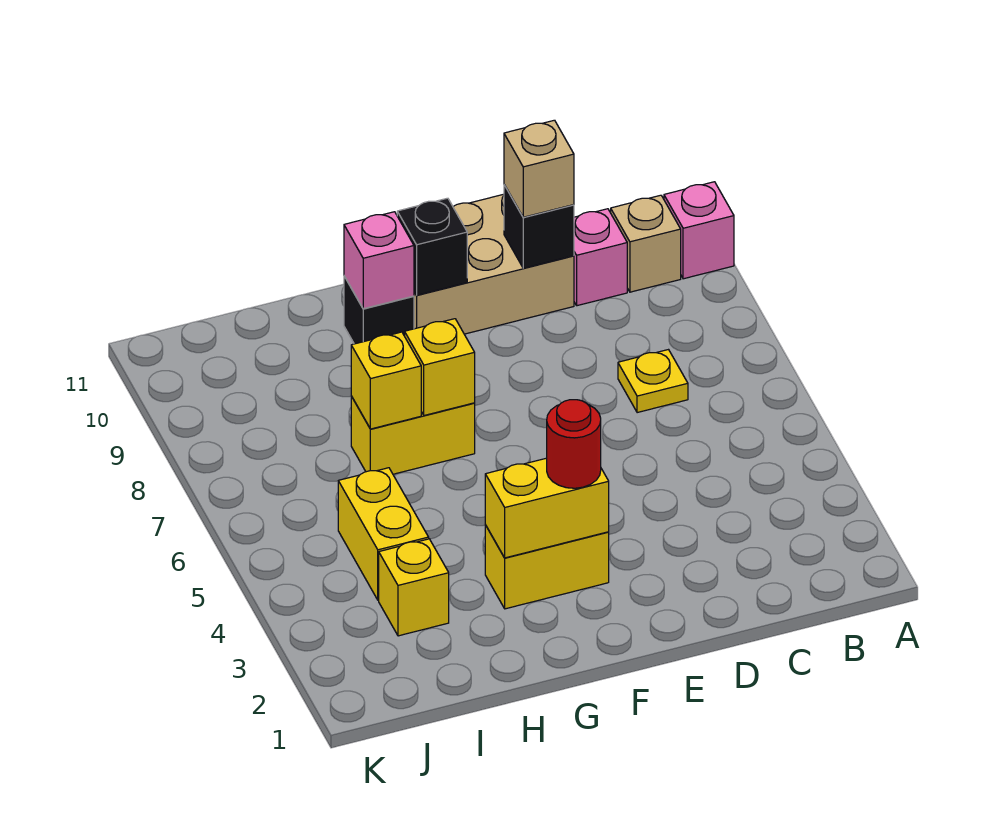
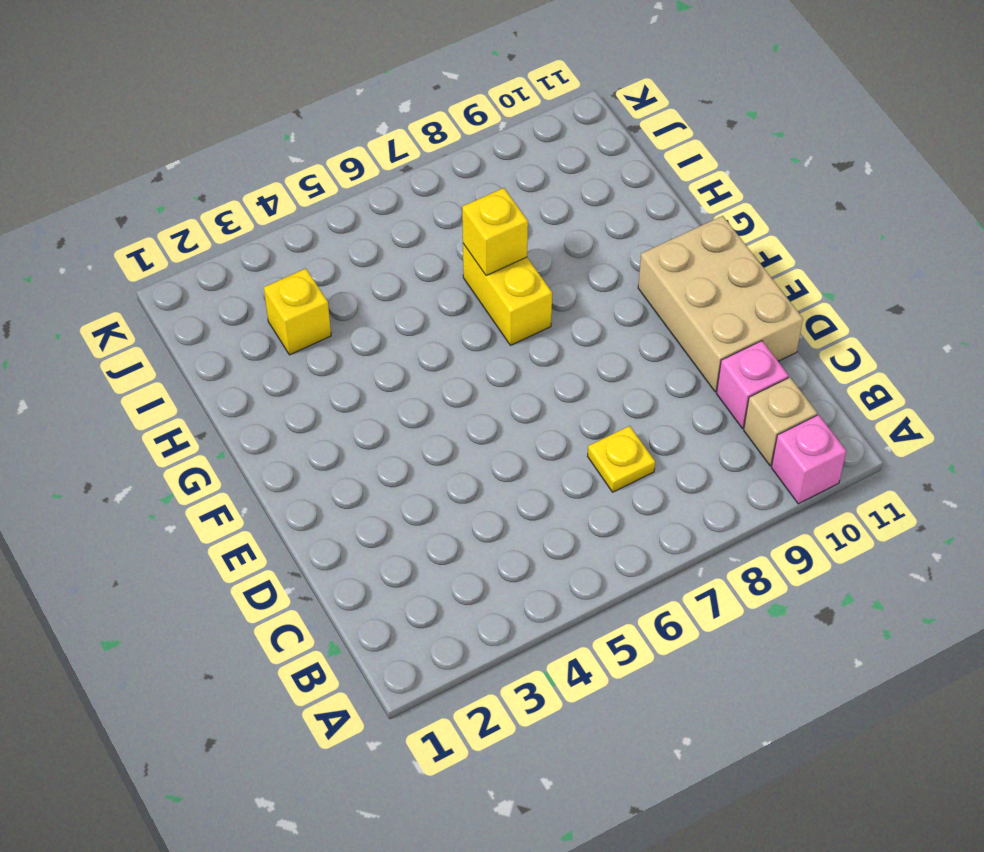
none -> yellow brick F3:G3 level 1
none -> black brick G10 level 1
none -> yellow brick I4:I5 level 1

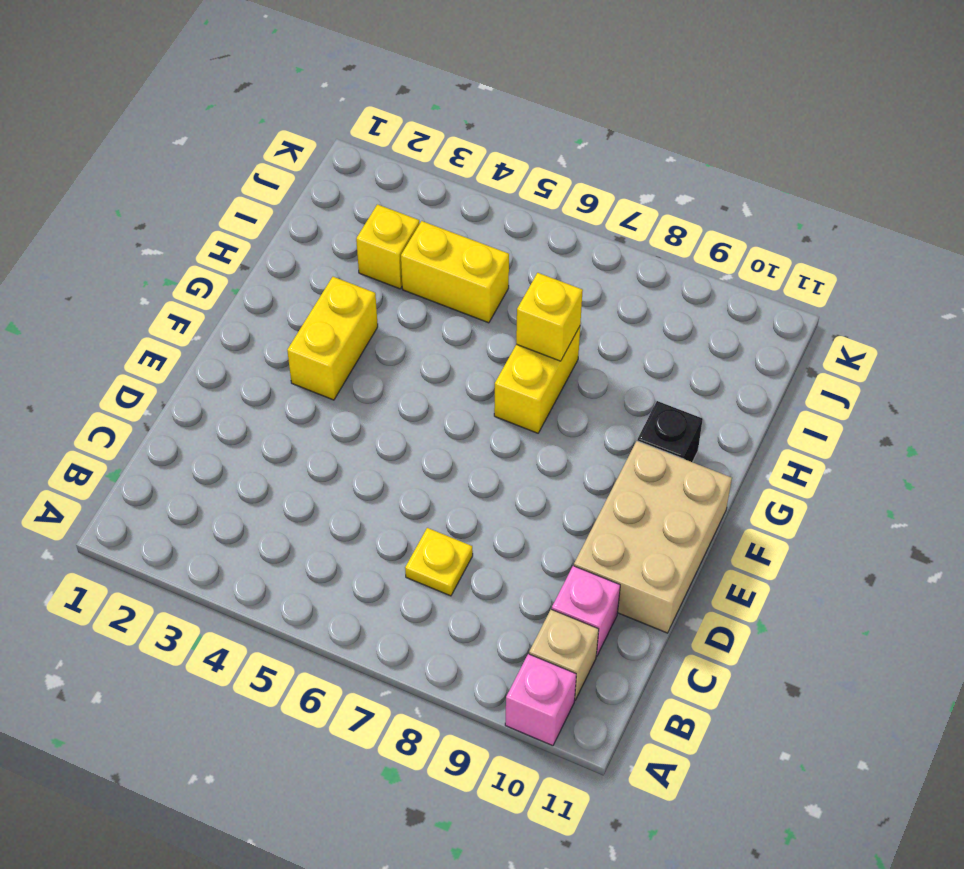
none -> black brick D10 level 2
none -> yellow brick F3:G3 level 2
none -> black brick F10 level 2

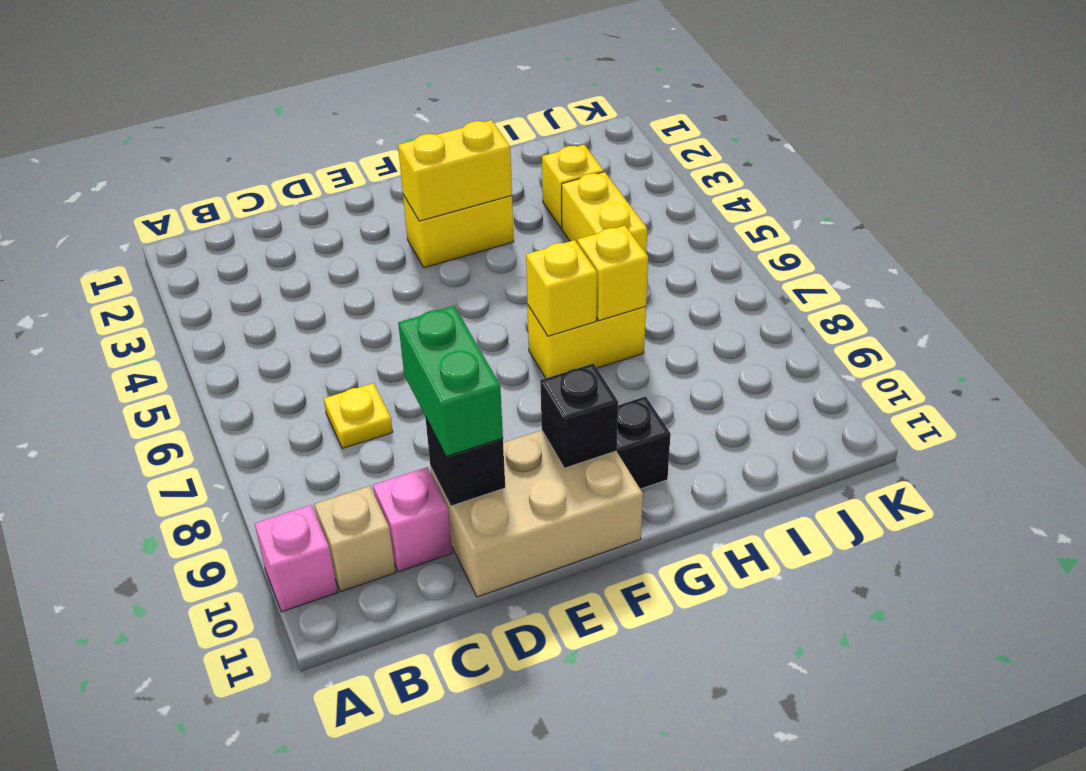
green brick D9:D10 level 3 -> tan brick D10 level 3
none -> pink brick G10 level 2
none -> red round brick F3 level 3

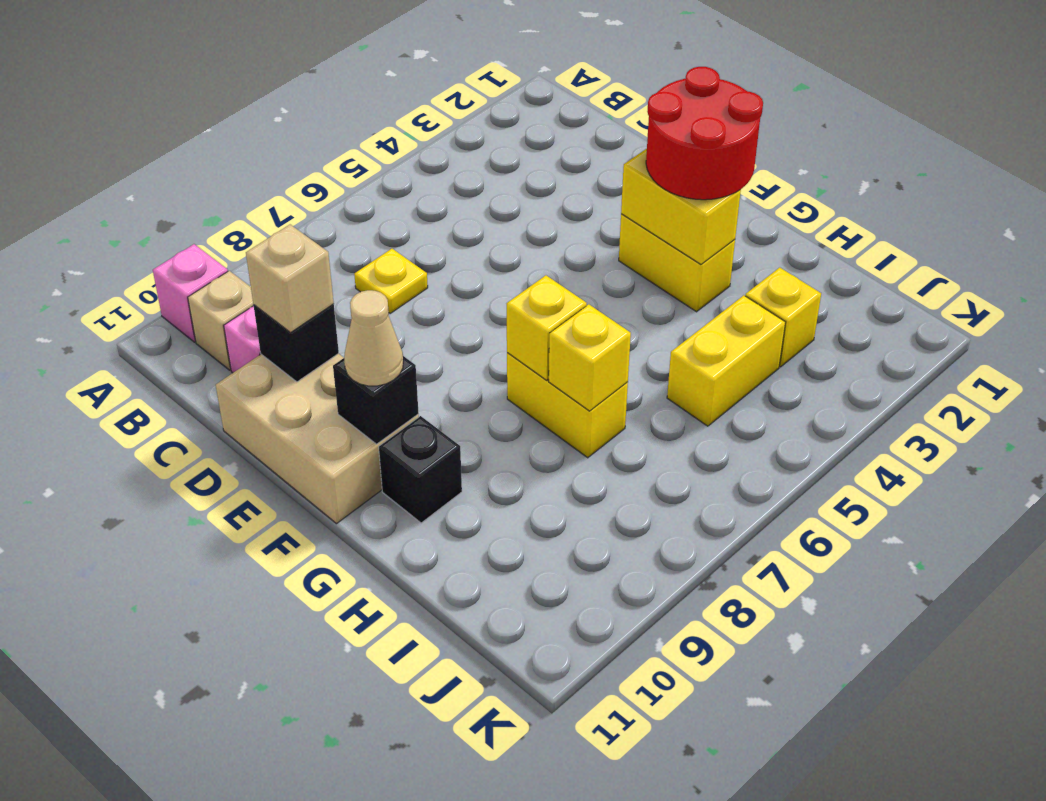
red round brick F2:G3 level 3 -> red round brick F3 level 3
tan cone F10 level 3 -> none
none -> pink brick G10 level 2

